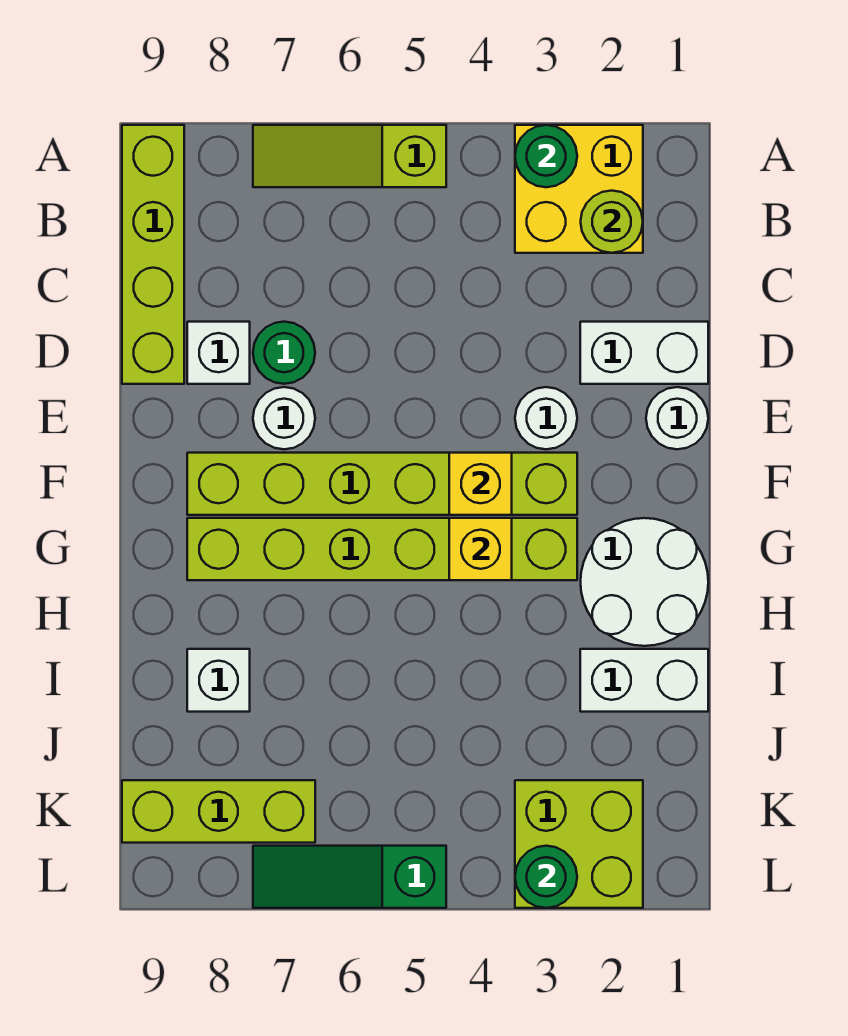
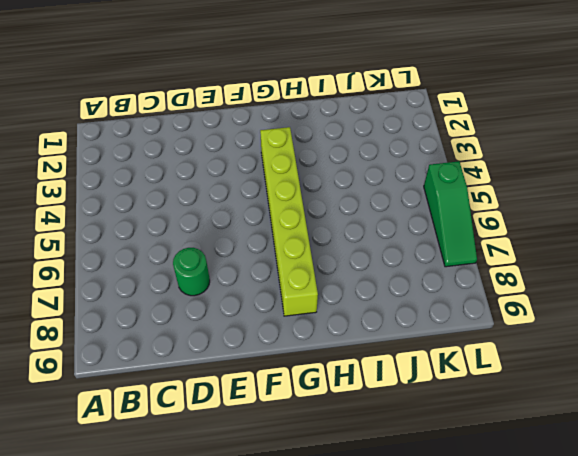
none -> yellow brick A2:B3 level 1
none -> lime slope A5:A7 level 1 top 5
none -> lime brick A9:D9 level 1

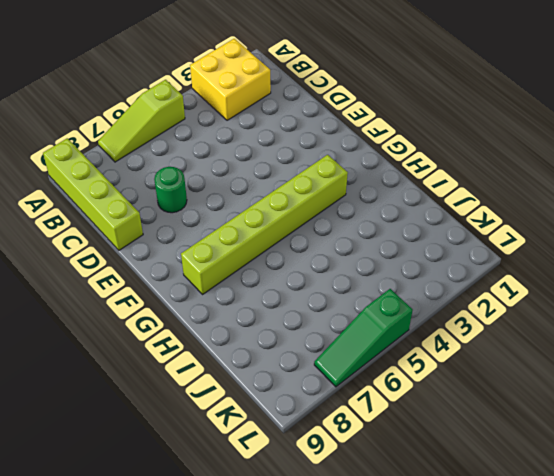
none -> white brick D1:D2 level 1
none -> white brick D8 level 1
none -> white round brick E1 level 1

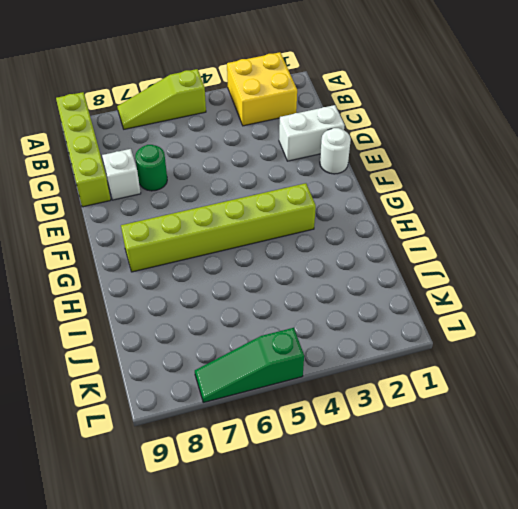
none -> white round brick E3 level 1
none -> white round brick E7 level 1
none -> lime brick F3:F8 level 1

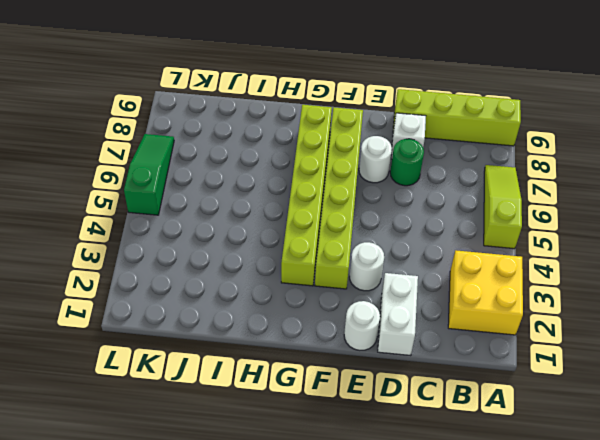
none -> white round brick G1:H2 level 1
none -> white brick I1:I2 level 1
none -> white brick I8 level 1

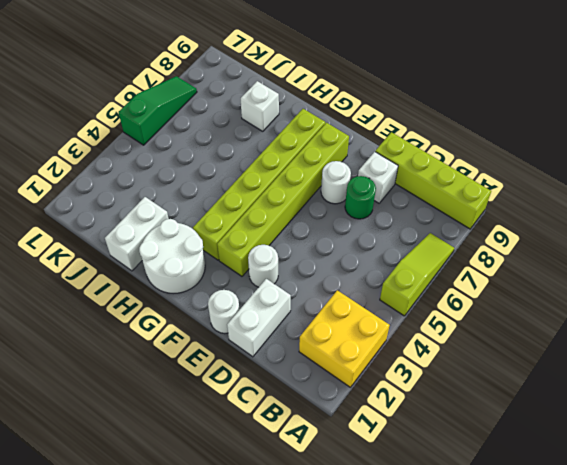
none -> lime brick K2:L3 level 1
none -> lime brick K7:K9 level 1
none -> green round brick A3 level 2

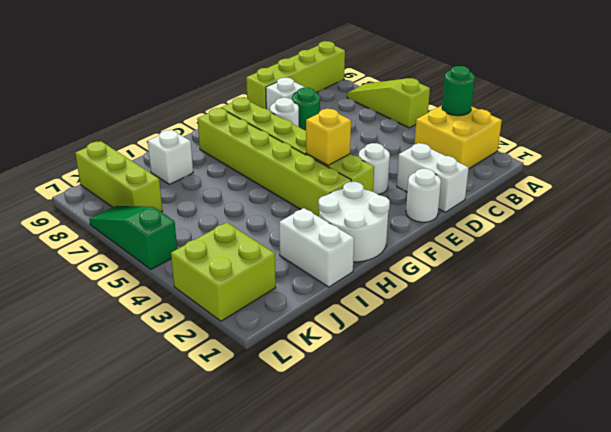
none -> lime round brick B2 level 2
none -> yellow brick G4 level 2
none -> green round brick L3 level 2

